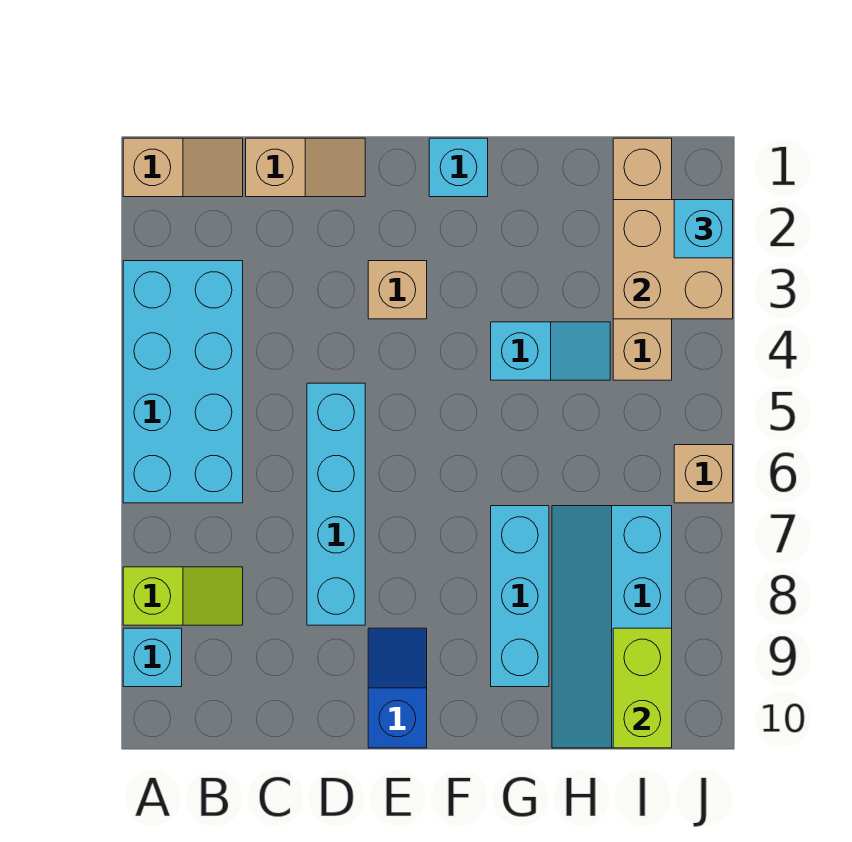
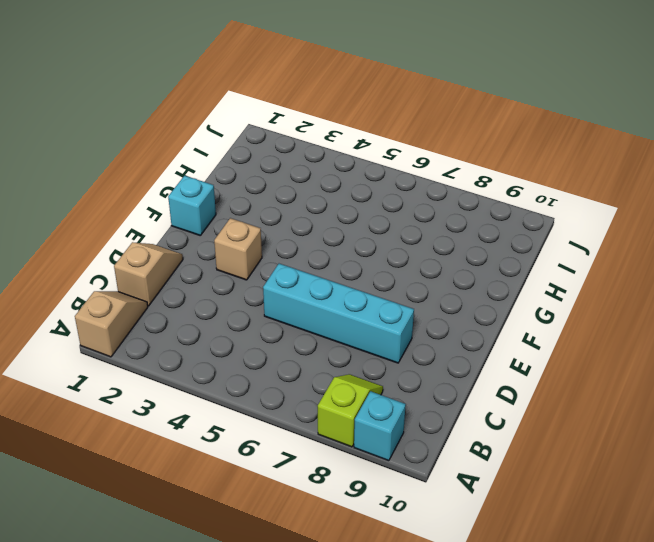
none -> cyan brick A3:B6 level 1
none -> blue slope E9:E10 level 1 top 10
none -> cyan slope G4:H4 level 1 top G

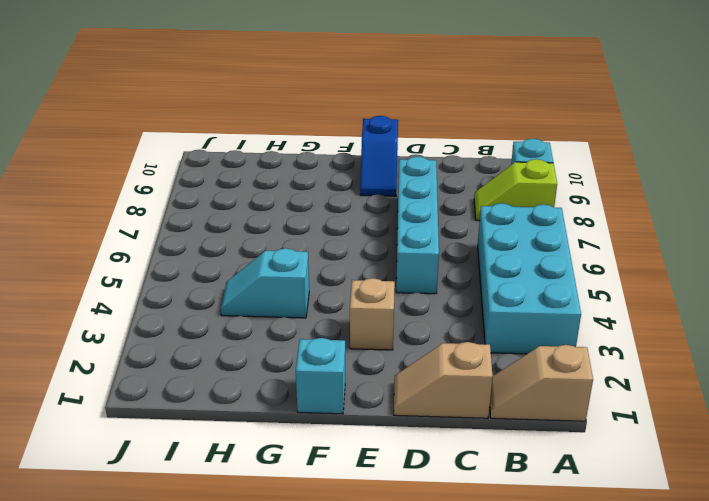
none -> cyan brick G7:G9 level 1
none -> cyan slope H7:I10 level 1 top I
none -> tan brick I1:I4 level 1

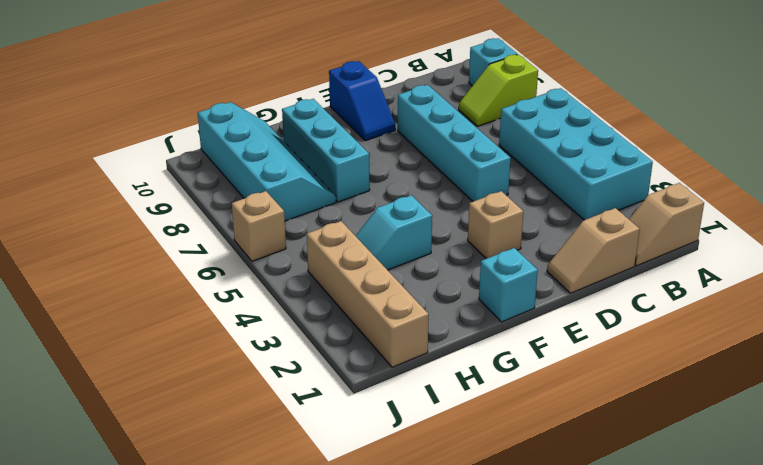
none -> tan brick I2:J3 level 2
none -> lime brick I9:I10 level 2
none -> cyan brick J2 level 3

